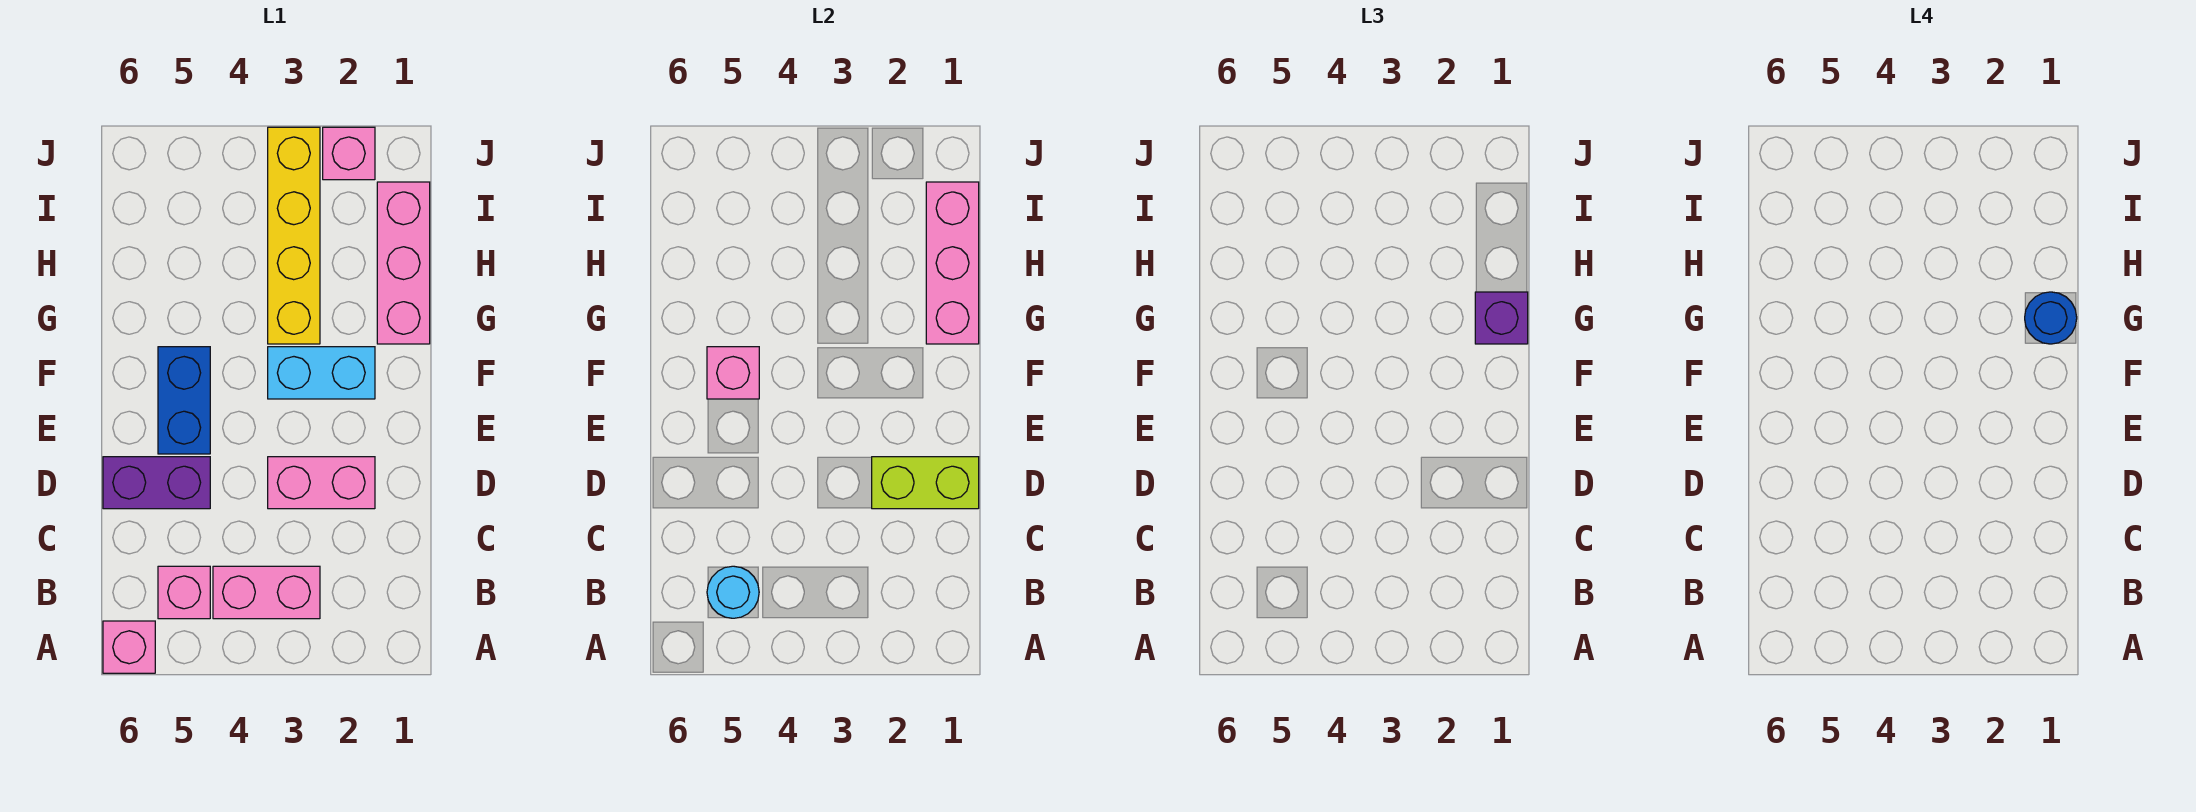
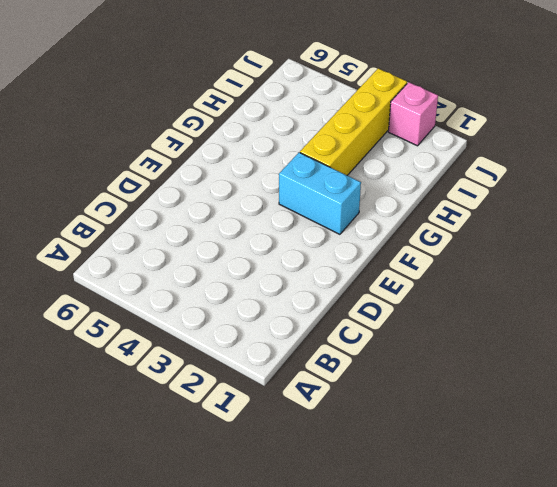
none -> pink brick A6 level 1
none -> pink brick B3:B4 level 1
none -> pink brick B5 level 1

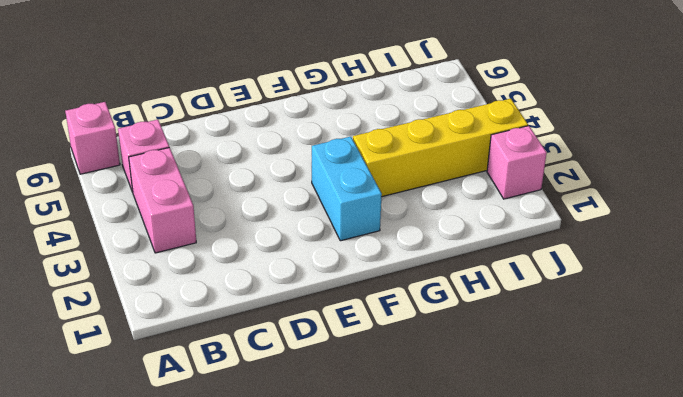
none -> pink brick D2:D3 level 1
none -> purple brick D5:D6 level 1
none -> blue brick E5:F5 level 1

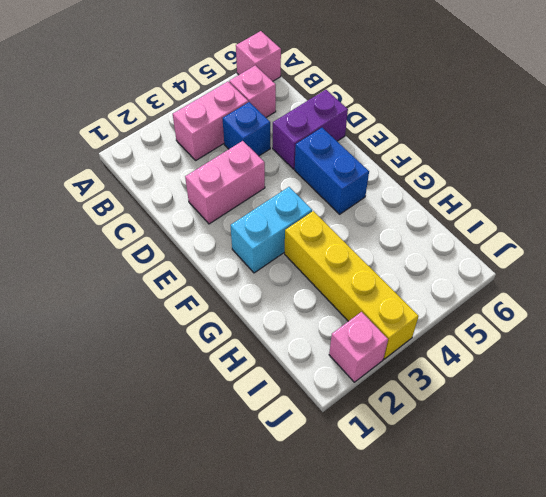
blue brick C4 level 1 -> none
none -> pink brick G1:I1 level 1
none -> cyan round brick B5 level 2
none -> lime brick D1:D2 level 2

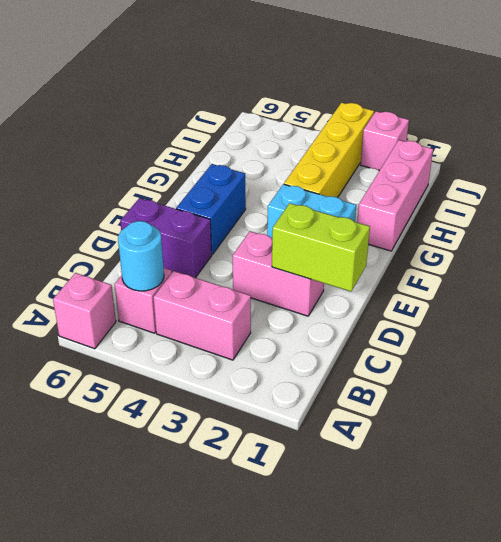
none -> pink brick F5 level 2
none -> pink brick G1:I1 level 2
none -> purple brick G1 level 3

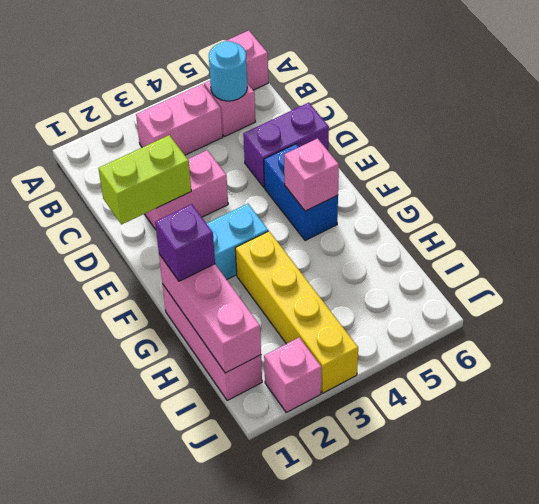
none -> blue round brick G1 level 4

